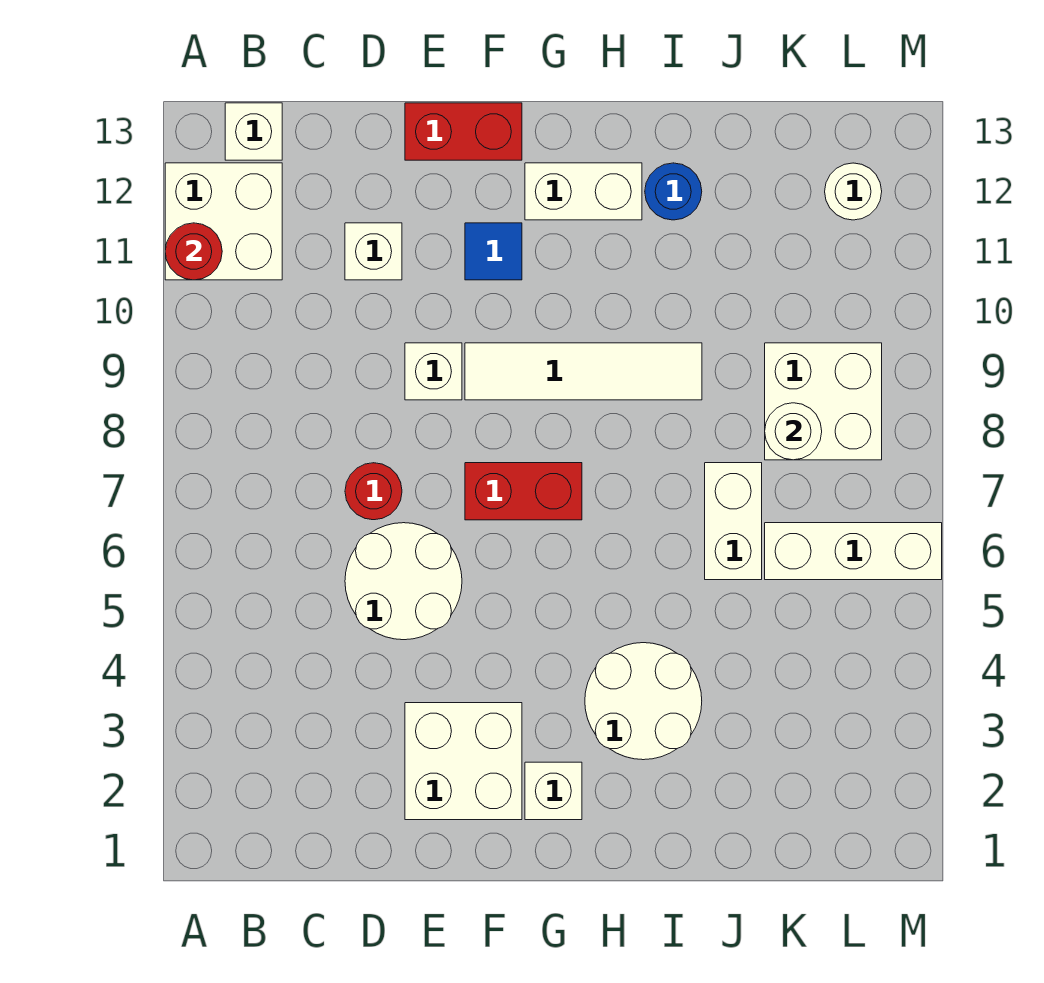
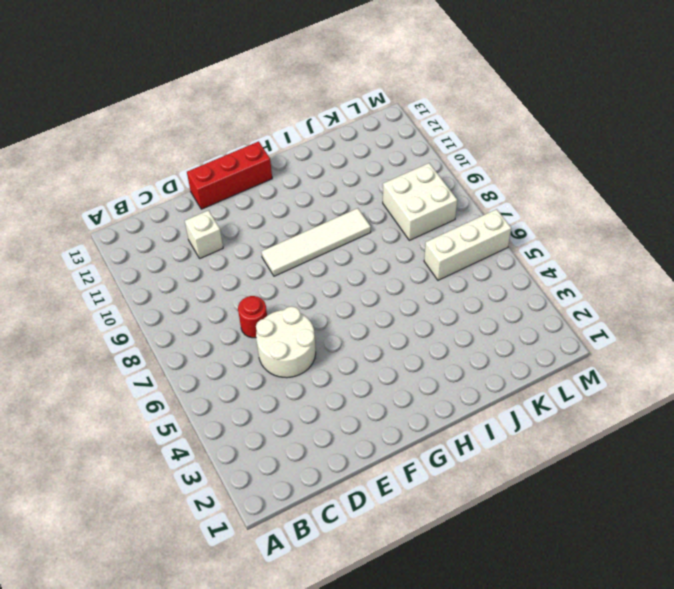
red brick E13:G13 level 1 -> red brick E13:F13 level 1
none -> white brick A11:B12 level 1
none -> white brick B13 level 1
none -> white brick E2:F3 level 1

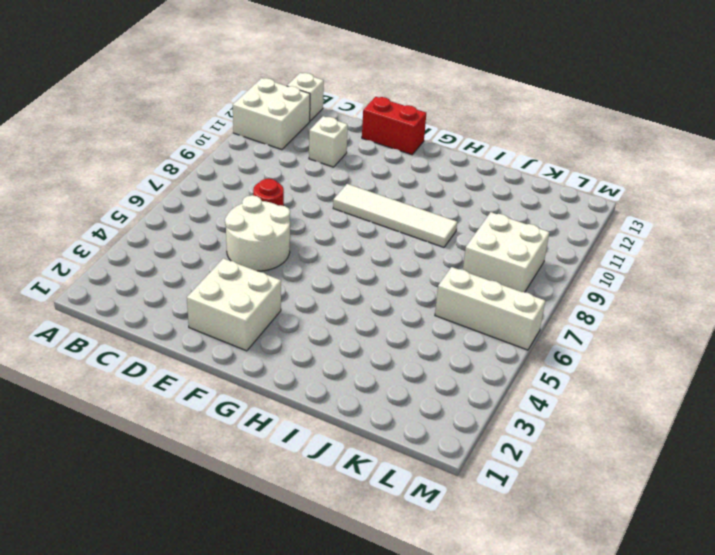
none -> white brick E9 level 1
none -> red brick F7:G7 level 1
none -> blue tile F11 level 1

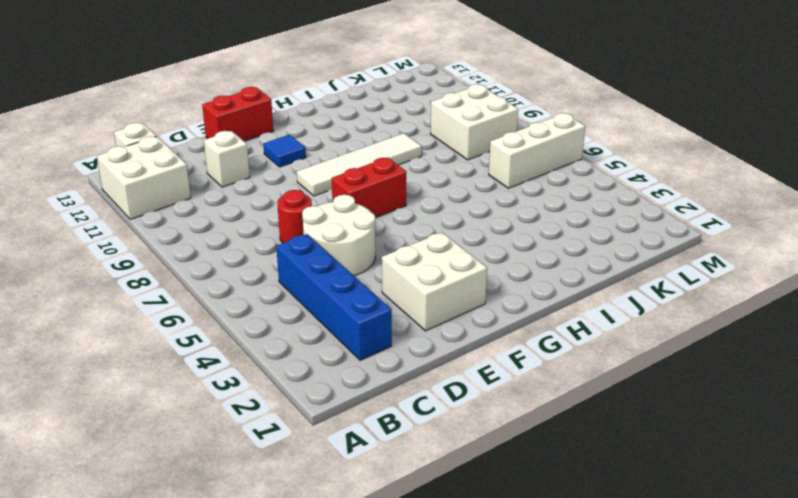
blue brick C2:C5 level 1 -> none
none -> white brick E9 level 1
none -> white brick G2 level 1
none -> white brick G12:H12 level 1

